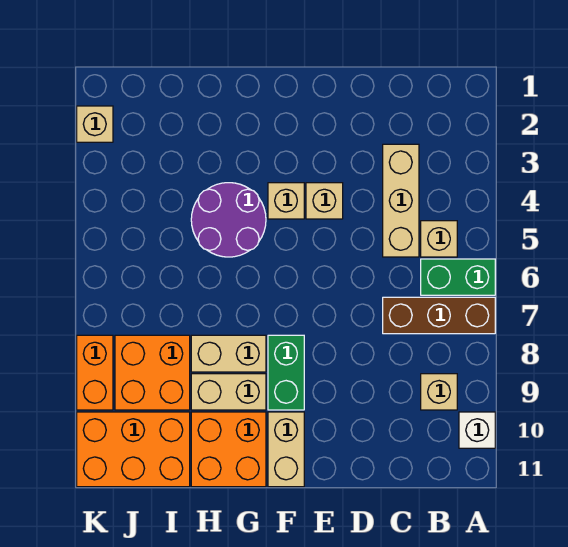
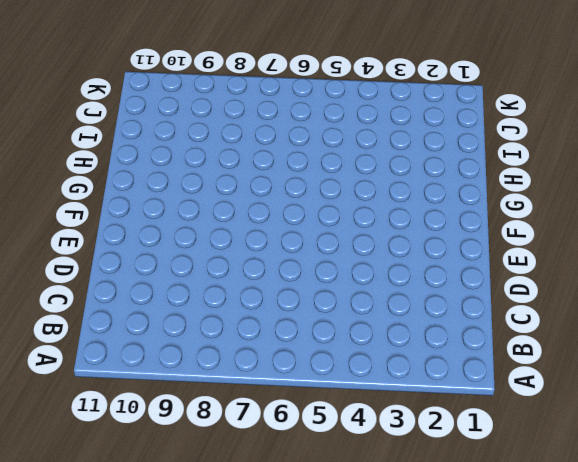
none -> green brick A6:B6 level 1
none -> brown brick A7:C7 level 1
none -> white brick A10 level 1

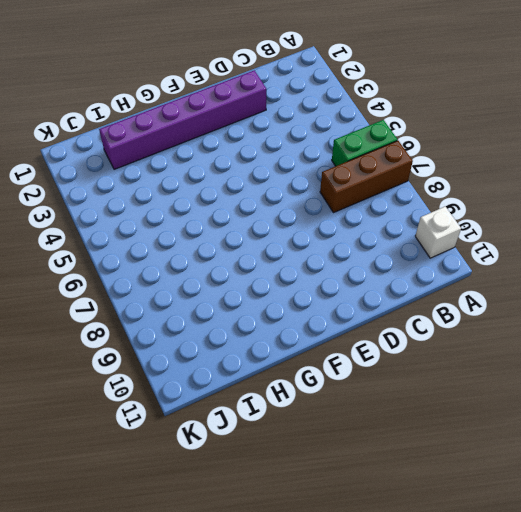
purple brick D2:I2 level 1 -> none
none -> tan brick B5 level 1
none -> tan brick B9 level 1
none -> tan brick C3:C5 level 1

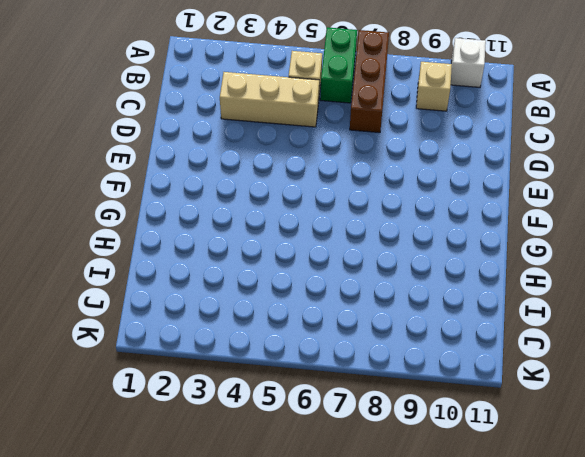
none -> tan brick E4 level 1
none -> tan brick F4 level 1
none -> green brick F8:F9 level 1

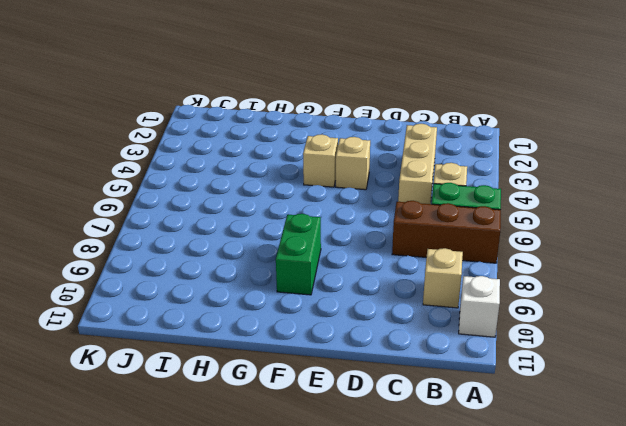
none -> tan brick F10:F11 level 1
none -> purple round brick G4:H5 level 1
none -> tan brick G8:H8 level 1

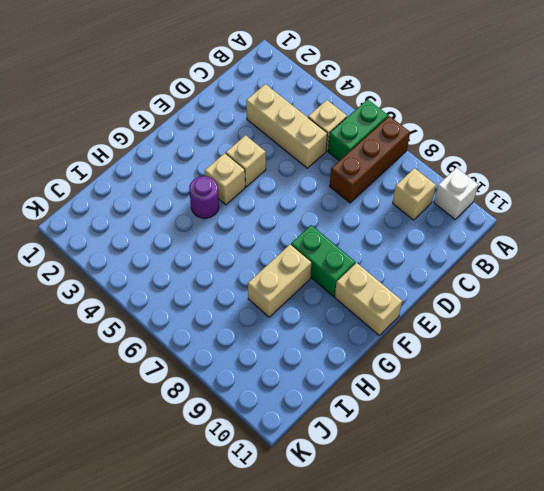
purple round brick G4 level 1 -> purple round brick G4:H5 level 1
none -> tan brick G9:H9 level 1
none -> orange brick G10:H11 level 1
none -> orange brick I8:J9 level 1

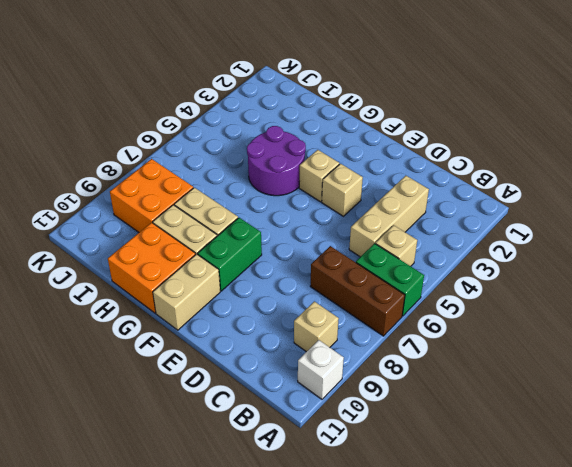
none -> orange brick I10:K11 level 1
none -> tan brick K2 level 1
none -> orange brick K8:K9 level 1

